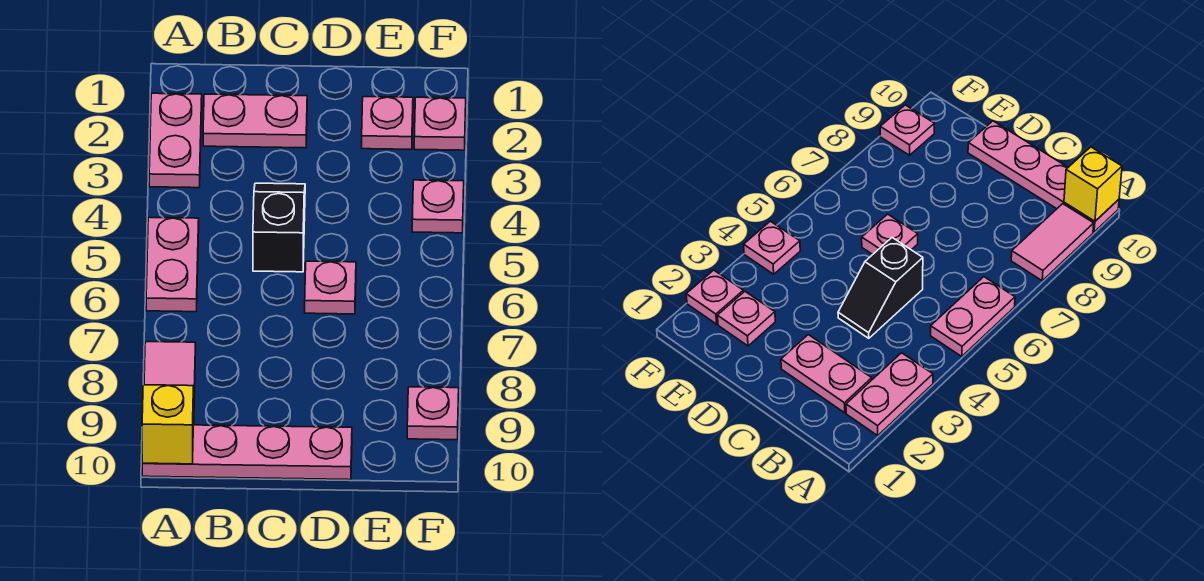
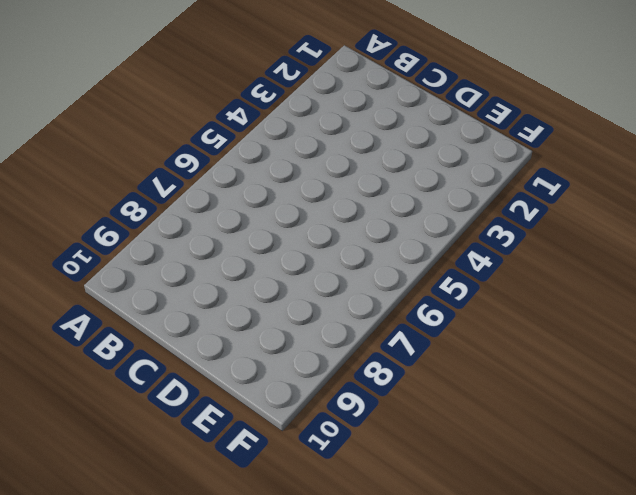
none -> pink plate A2:A3 level 1
none -> pink plate A5:A6 level 1
none -> pink tile A8:A9 level 1

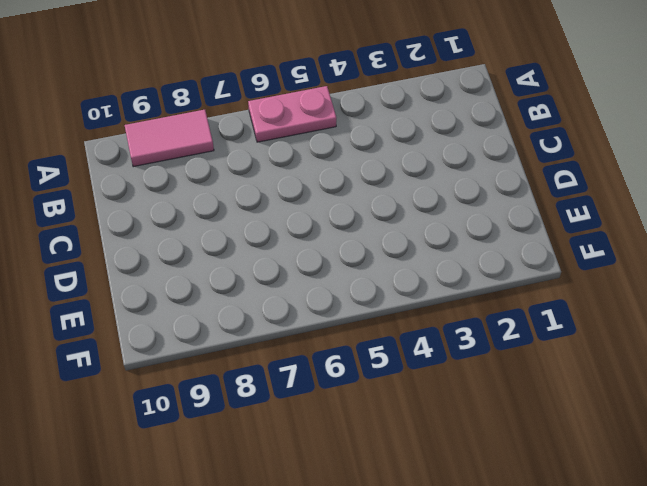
none -> pink plate A2:A3 level 1
none -> pink plate A10:D10 level 1
none -> pink plate B2:C2 level 1

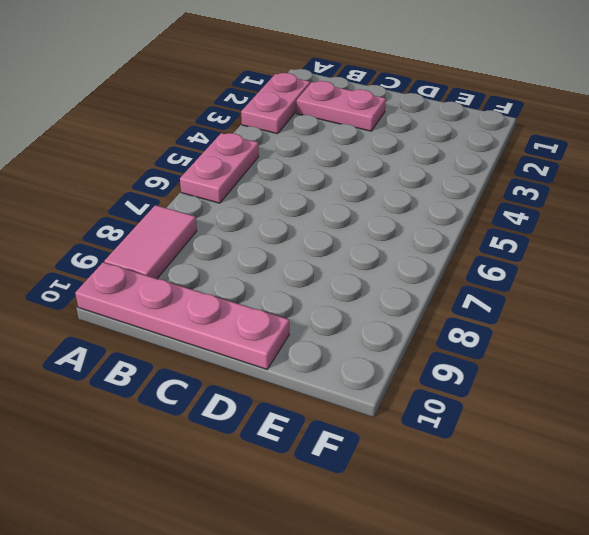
none -> black slope C4:C5 level 1 top 5
none -> pink plate D6 level 1
none -> pink plate E2 level 1

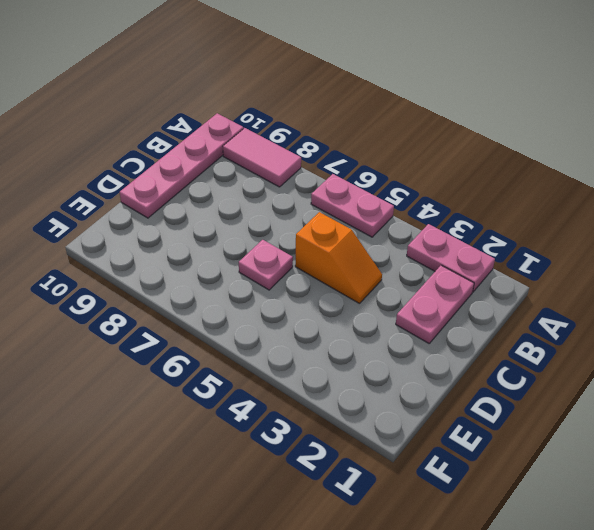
orange slope C4:C5 level 1 top 5 -> black slope C4:C5 level 1 top 5
none -> pink plate E2 level 1
none -> pink plate F2 level 1
none -> pink plate F4 level 1

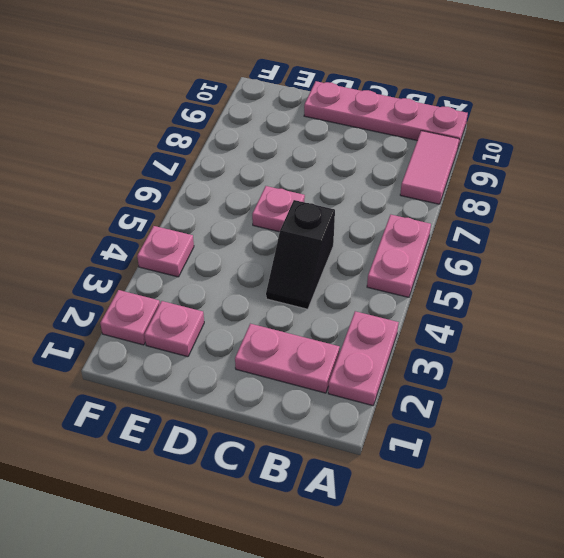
none -> pink plate F9 level 1
none -> yellow brick A10 level 2

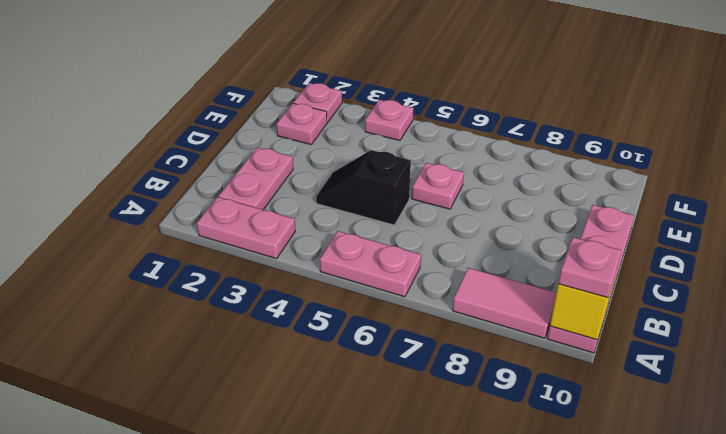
pink plate A10 level 3 -> pink plate F9 level 1

